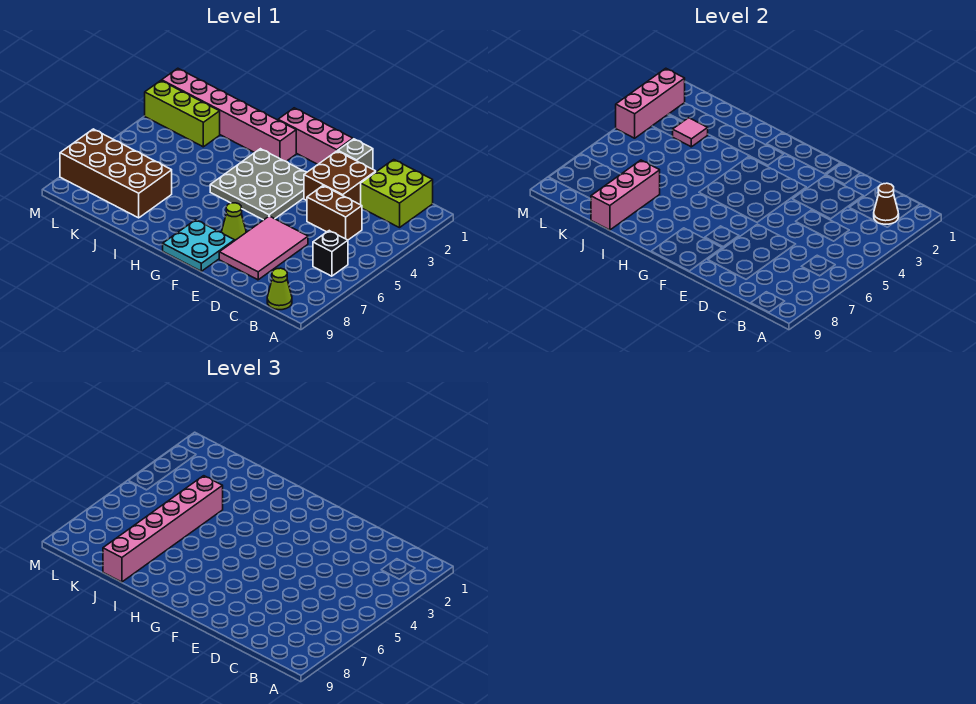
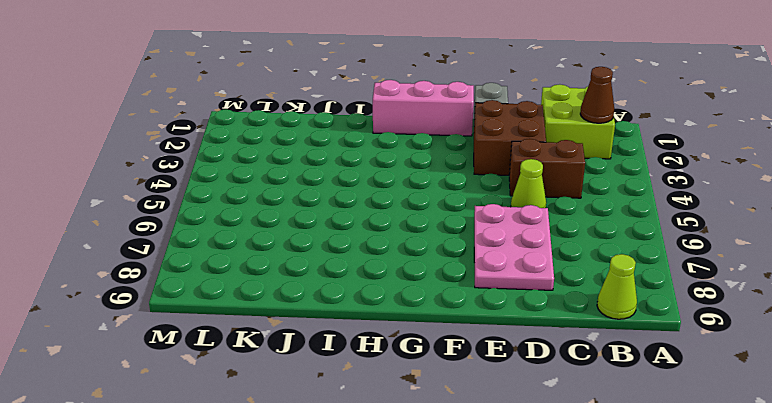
lime cone D5 level 1 -> lime cone F7 level 1
pink plate D6:E8 level 1 -> pink tile D6:E8 level 1
none -> black brick B6 level 1
none -> grey plate F3:H5 level 1
none -> cyan plate F8:G9 level 1

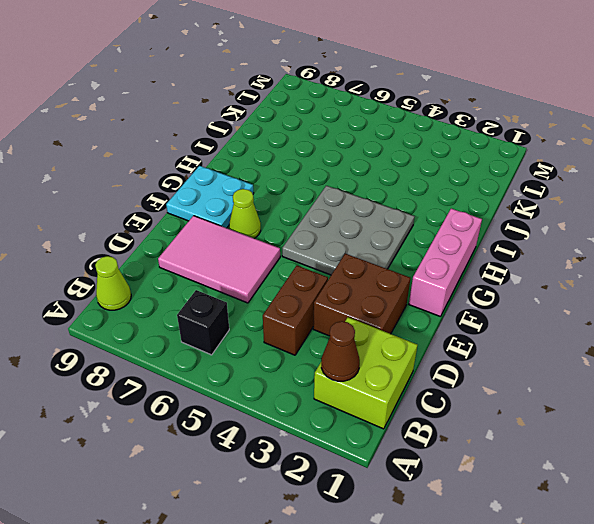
none -> grey brick E1 level 1
none -> pink brick H2:M2 level 1
none -> brown brick J7:M8 level 1

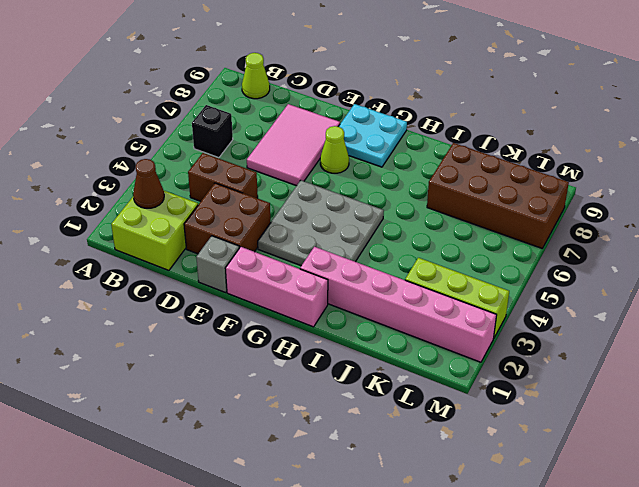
none -> pink brick J7:J9 level 2
none -> pink tile K3 level 2
none -> pink brick M2:M4 level 2

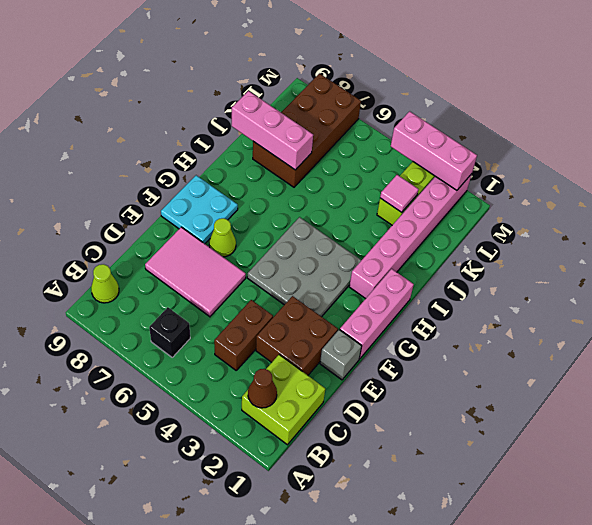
none -> pink brick J4:J9 level 3

